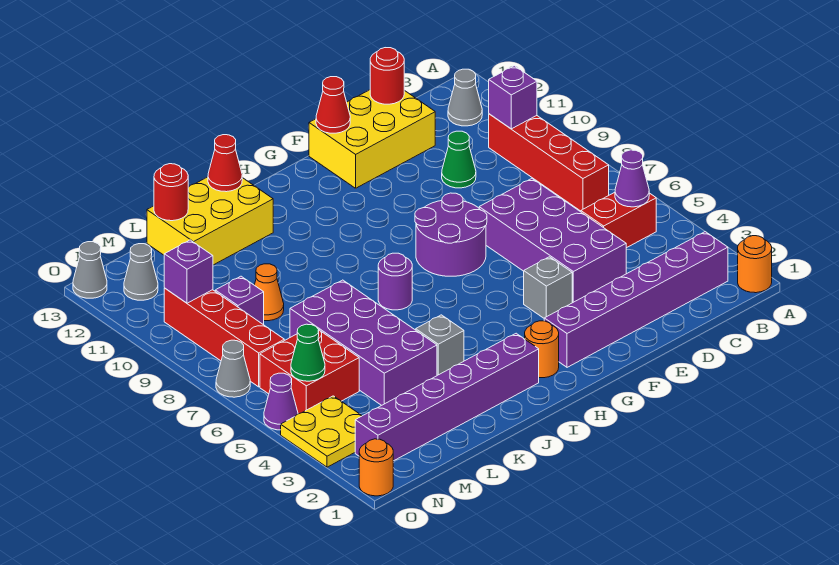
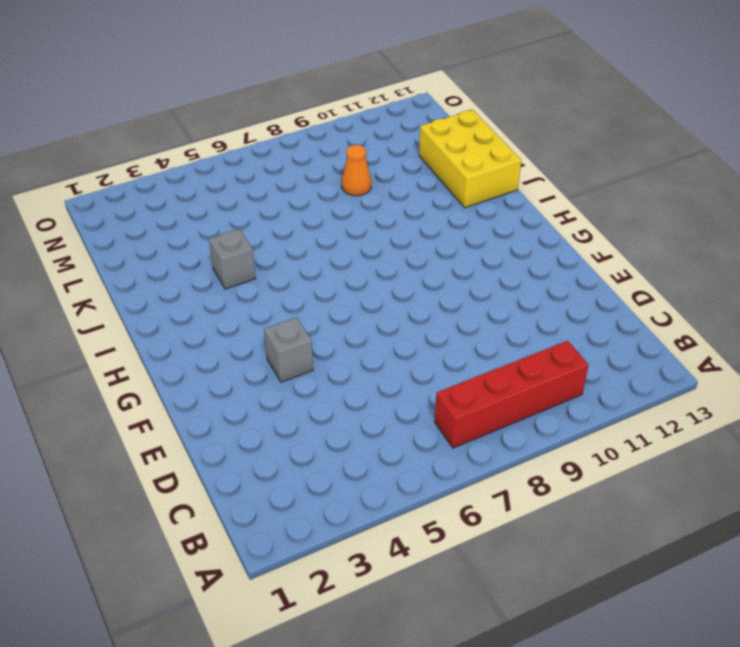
none -> orange round brick A1 level 1
none -> purple brick B2:G2 level 1
none -> red brick B5:C5 level 1
none -> grey cone B12 level 1

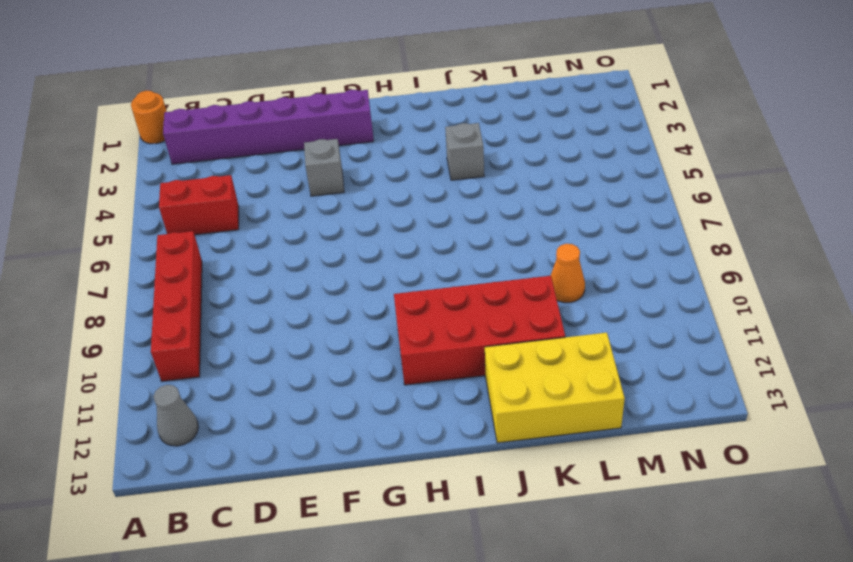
red brick H10:K11 level 1 -> none
none -> purple brick D4:E7 level 1
none -> green cone D10 level 1
none -> yellow brick D12:F13 level 1
none -> purple round brick F7:G8 level 1

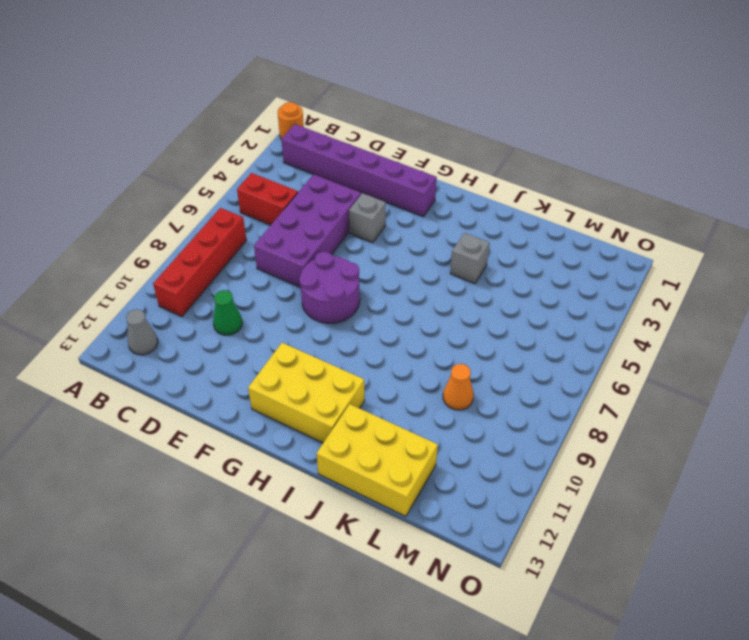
yellow brick G11:I12 level 1 -> yellow brick D12:F13 level 1
none -> orange round brick H2 level 1
none -> purple brick I2:N2 level 1
none -> purple round brick I7 level 1
none -> purple brick K4:L7 level 1

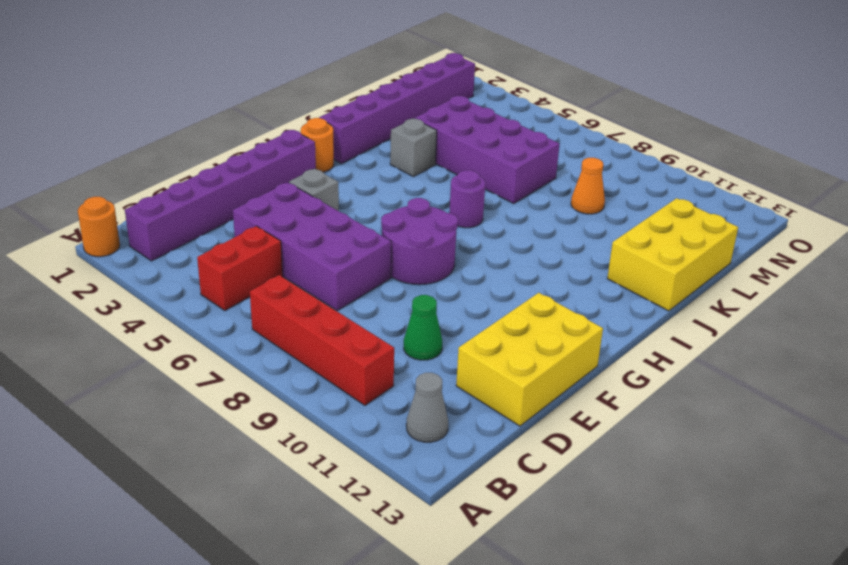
none -> red brick M5:N6 level 1
none -> purple brick M9 level 1
none -> yellow plate N3:O4 level 1
none -> red brick N7:N10 level 1

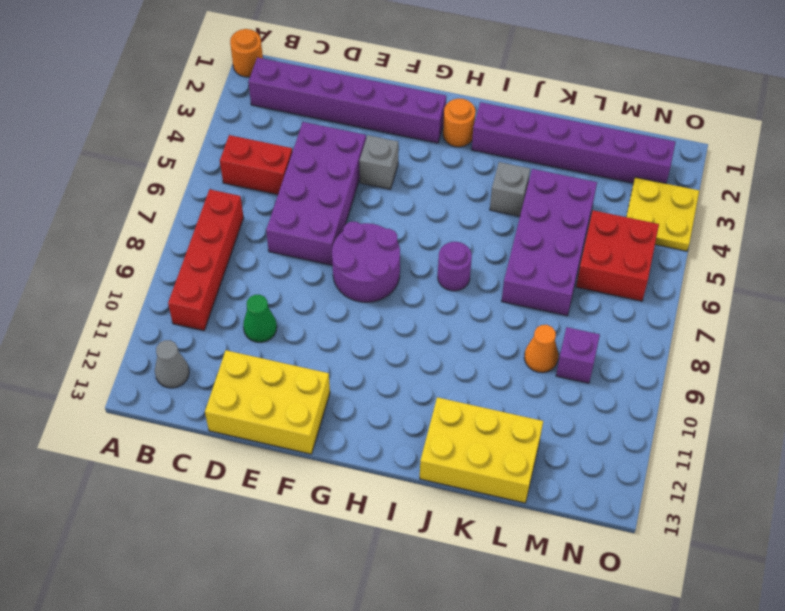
none -> red brick N7:N10 level 1
none -> grey cone N12 level 1
none -> orange round brick O1 level 1
none -> purple cone O5 level 1

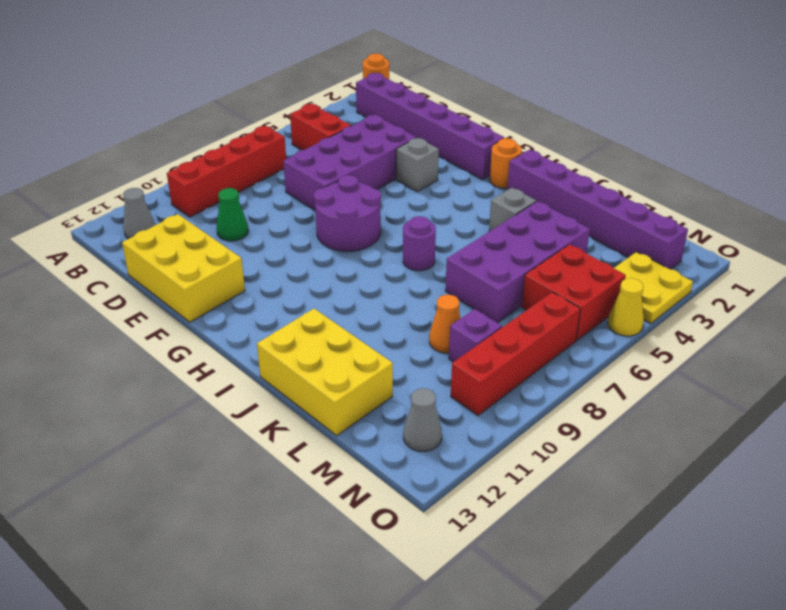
yellow cone O5 level 1 -> purple cone O5 level 1
none -> orange round brick O1 level 1
none -> grey cone O7 level 1
none -> grey cone O13 level 1
none -> purple cone B5 level 2

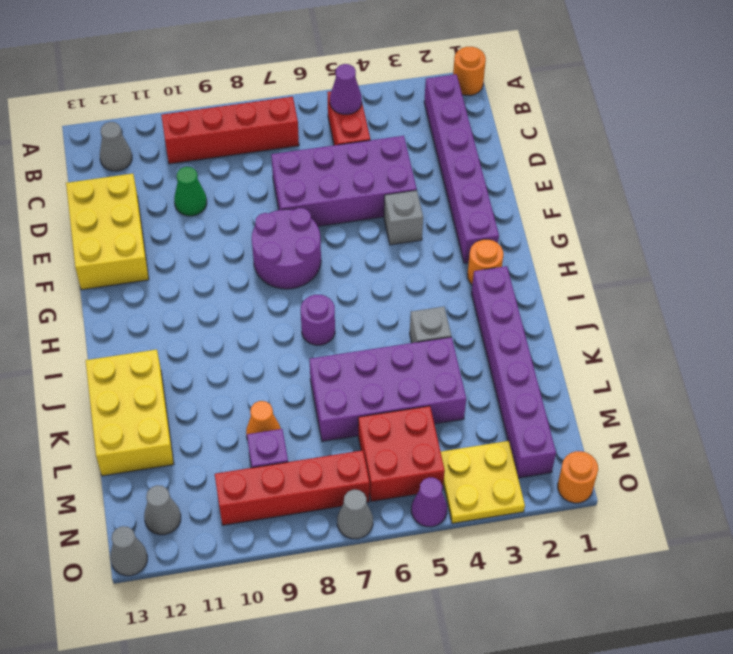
none -> purple brick B10 level 2
none -> red round brick D13 level 2
none -> red cone F13 level 2
none -> red cone J13 level 2

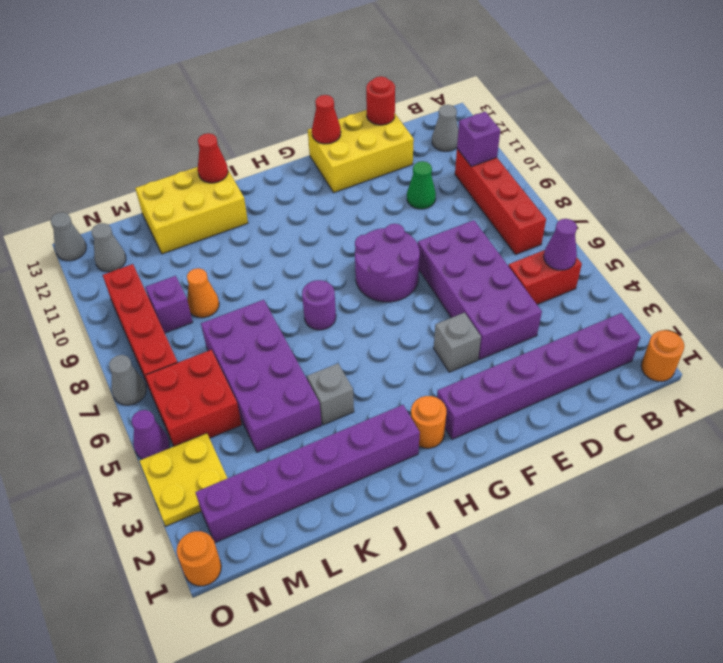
none -> red round brick L13 level 2
none -> green cone N5 level 2
none -> purple brick N10 level 2

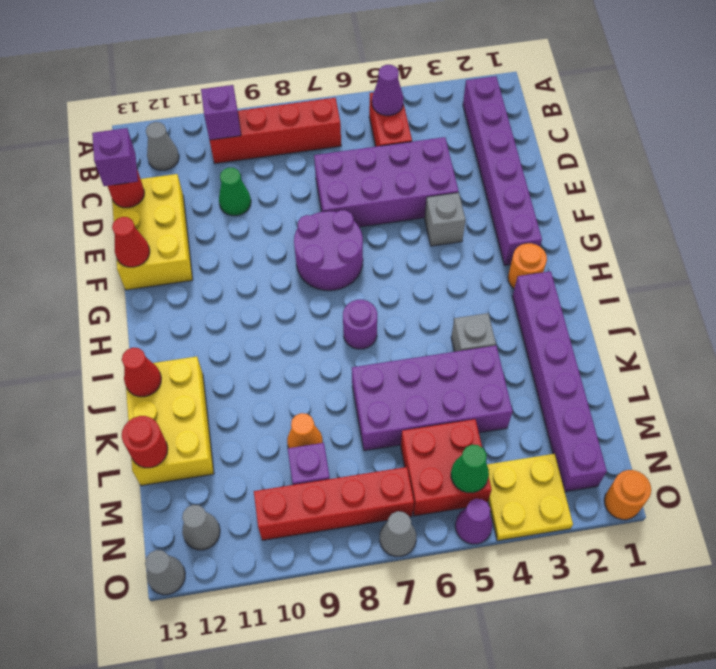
purple brick D13 level 3 -> purple brick N10 level 2
none -> orange round brick A1 level 1

